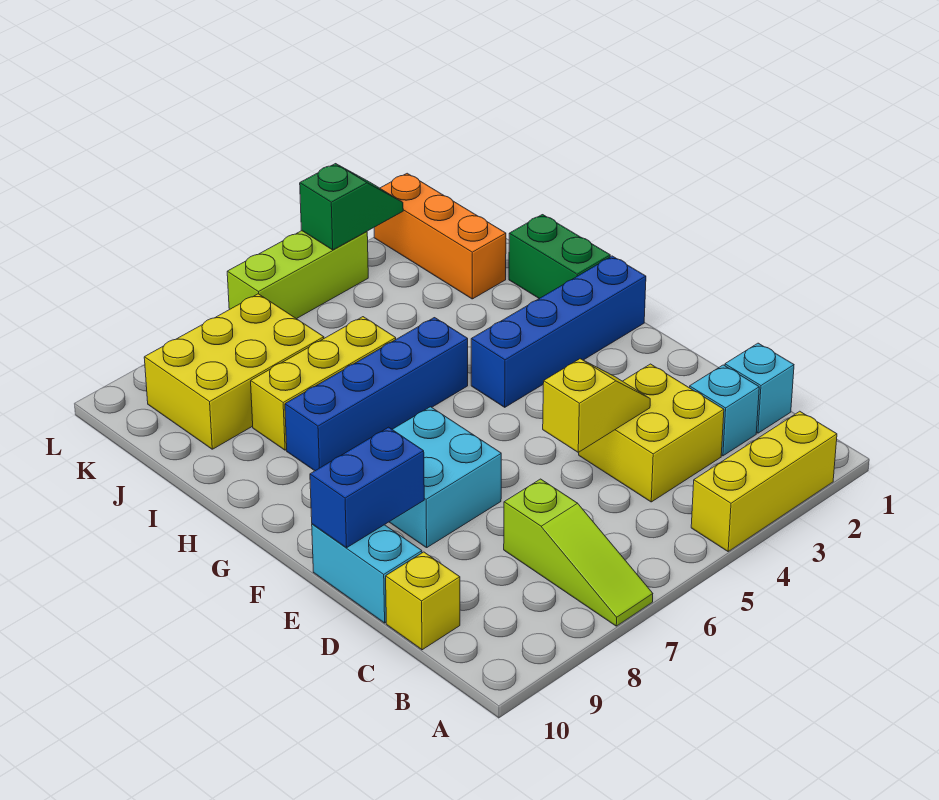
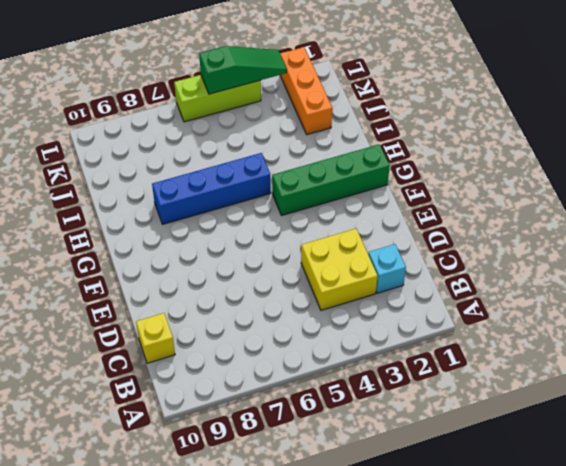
green brick G1:G4 level 1 -> blue brick G1:G4 level 1
green slope L3:L5 level 2 top 5 -> green slope L3:L4 level 2 top 4
none -> yellow brick A2:A4 level 1
none -> lime slope A7:C7 level 1 top C
none -> cyan brick C1 level 1

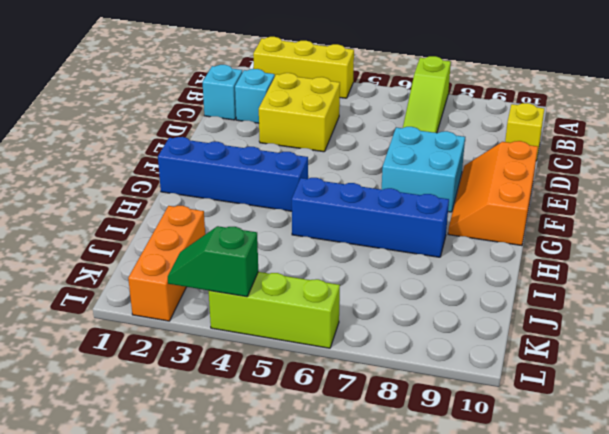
lime slope A7:C7 level 1 top A -> lime slope A7:C7 level 1 top C
orange slope E9:G10 level 1 top 10 -> cyan brick D10:E10 level 1
none -> green brick H1:I1 level 1
none -> yellow brick I6:I8 level 1
none -> yellow brick J7:K9 level 1

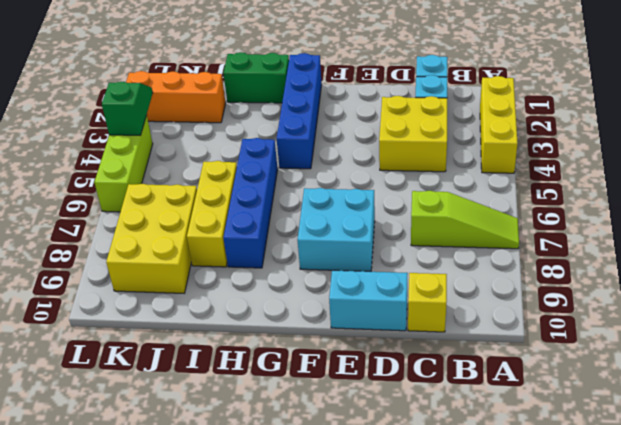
none -> yellow slope D4:D5 level 2 top 5
none -> blue brick E9:E10 level 2

